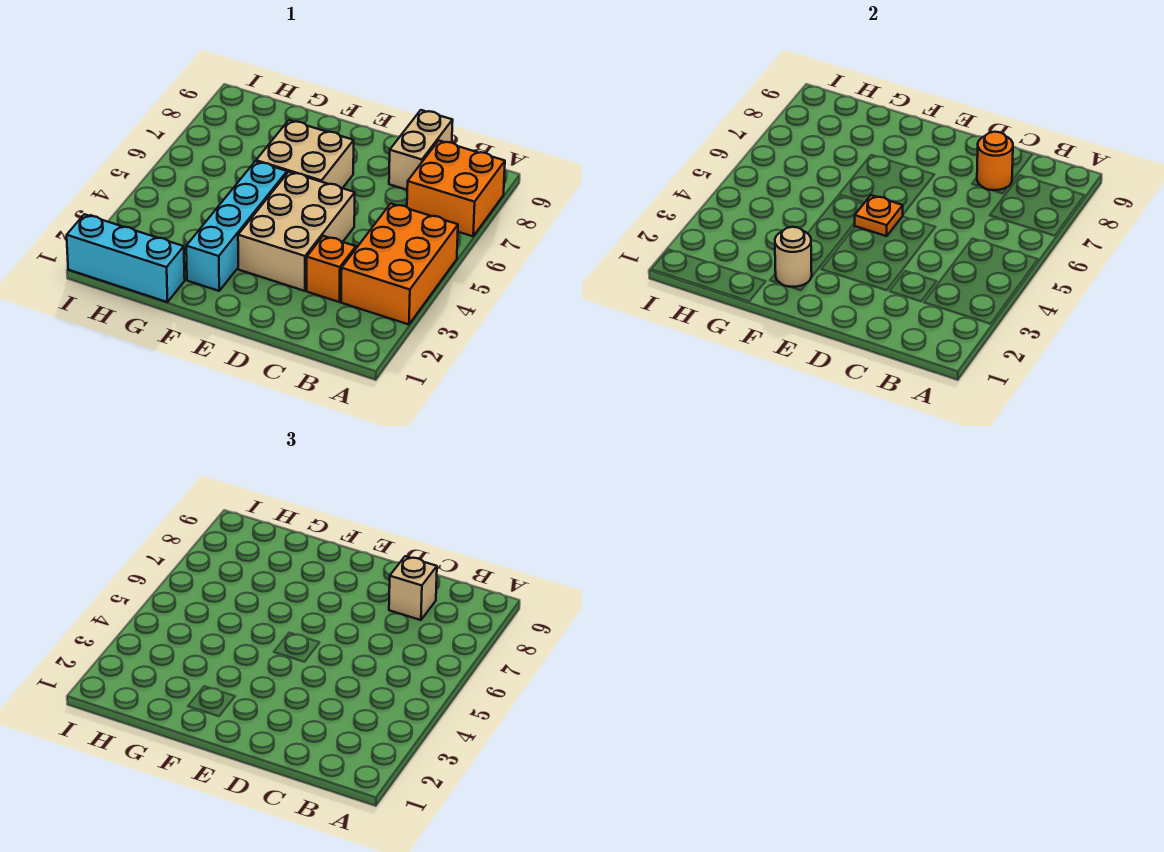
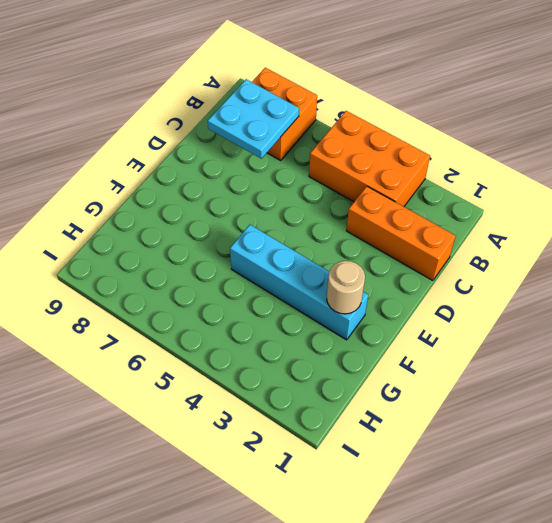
cyan plate B7:C8 level 2 -> orange round brick C8 level 2
orange brick C1:C3 level 1 -> orange brick C3 level 1
none -> tan brick C8:C9 level 1
none -> tan brick D3:E5 level 1
none -> tan brick E6:F7 level 1

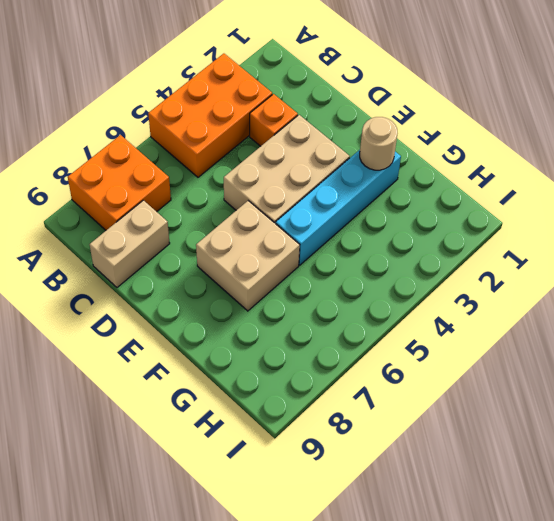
none -> cyan brick G1:I1 level 1
none -> orange round brick C8 level 2
none -> orange plate E5 level 2

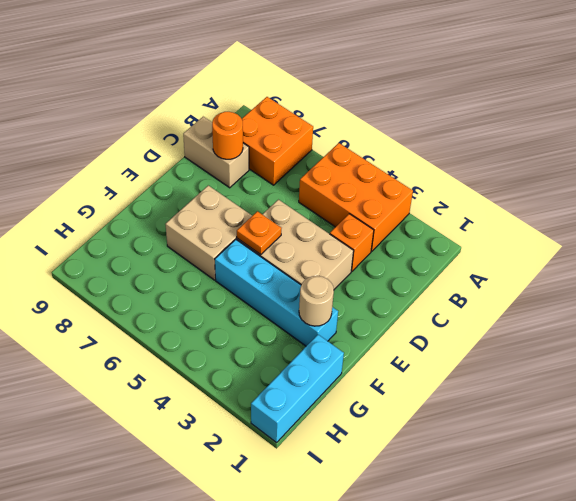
none -> tan brick C8 level 3

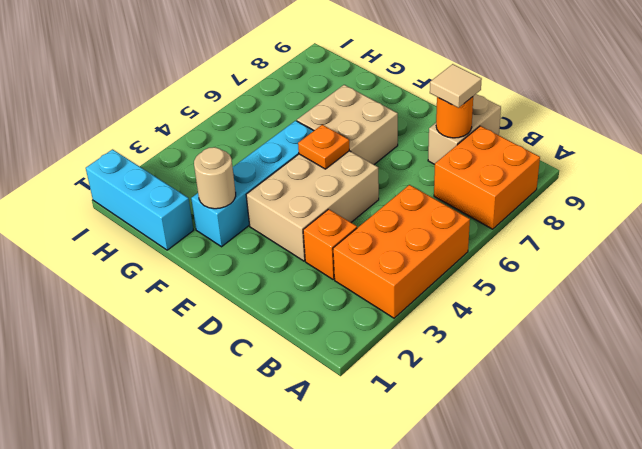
tan tile C8 level 3 -> tan brick C8 level 3

